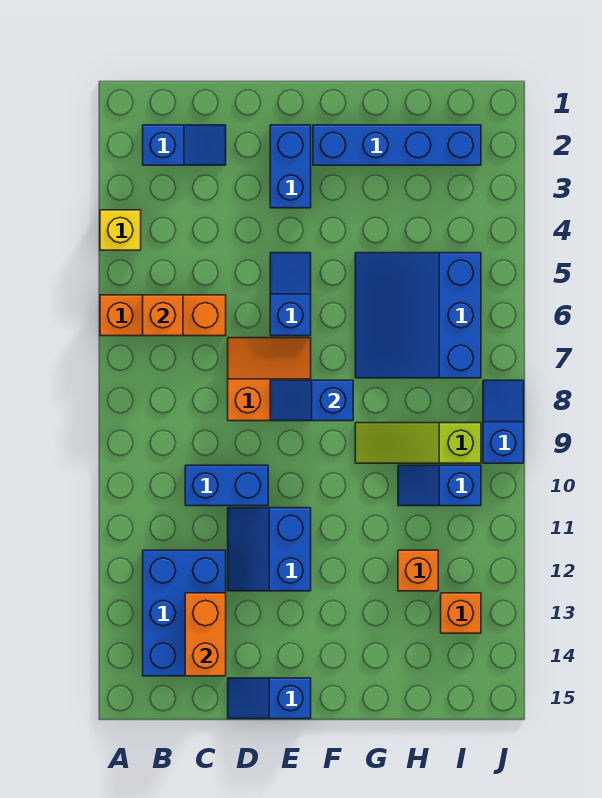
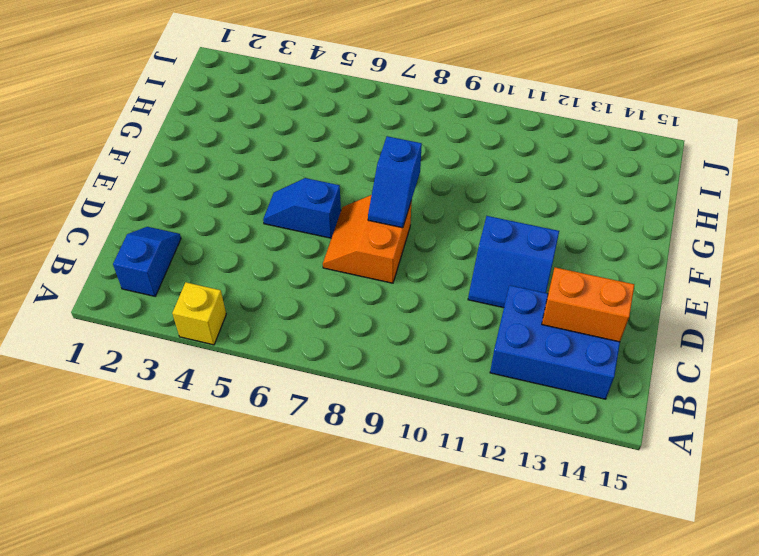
none -> orange brick A6:C6 level 1
none -> blue brick C10:D10 level 1
none -> blue slope D15:E15 level 1 top E

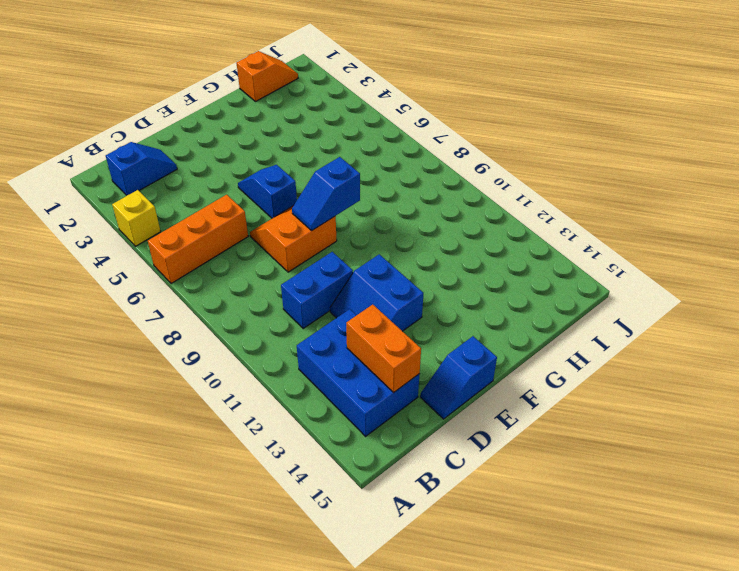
orange slope H1:I1 level 1 top H -> none
none -> blue brick E2:E3 level 1
none -> blue brick F2:I2 level 1
none -> blue slope G5:I7 level 1 top I

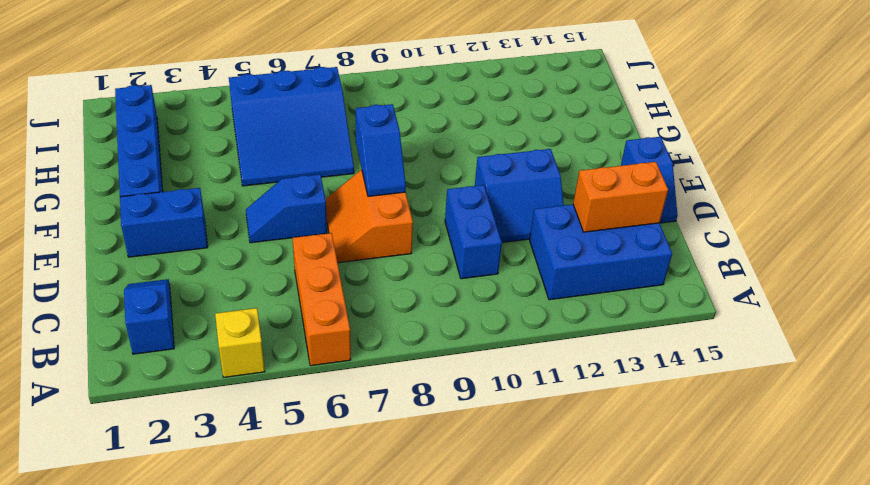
none -> lime slope G9:I9 level 1 top I
none -> blue slope H10:I10 level 1 top I
none -> orange brick H12 level 1

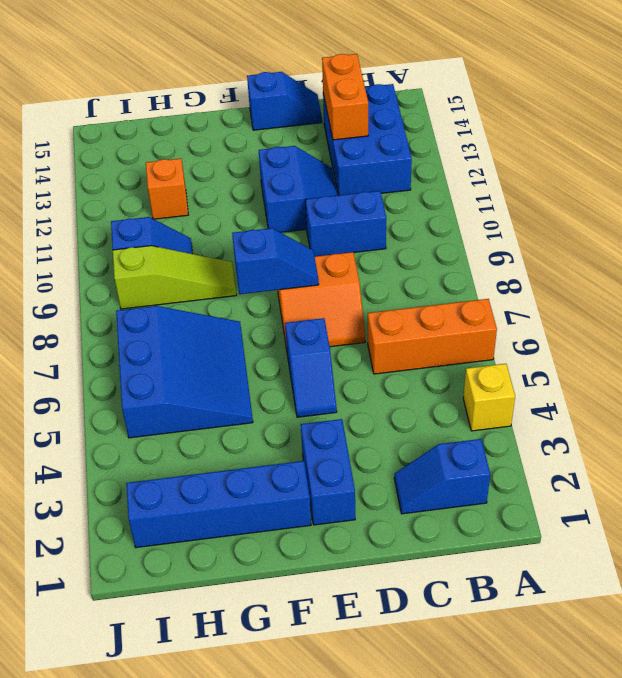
none -> orange brick I13 level 1
none -> blue slope J8:J9 level 1 top 9
none -> orange brick B6 level 2

